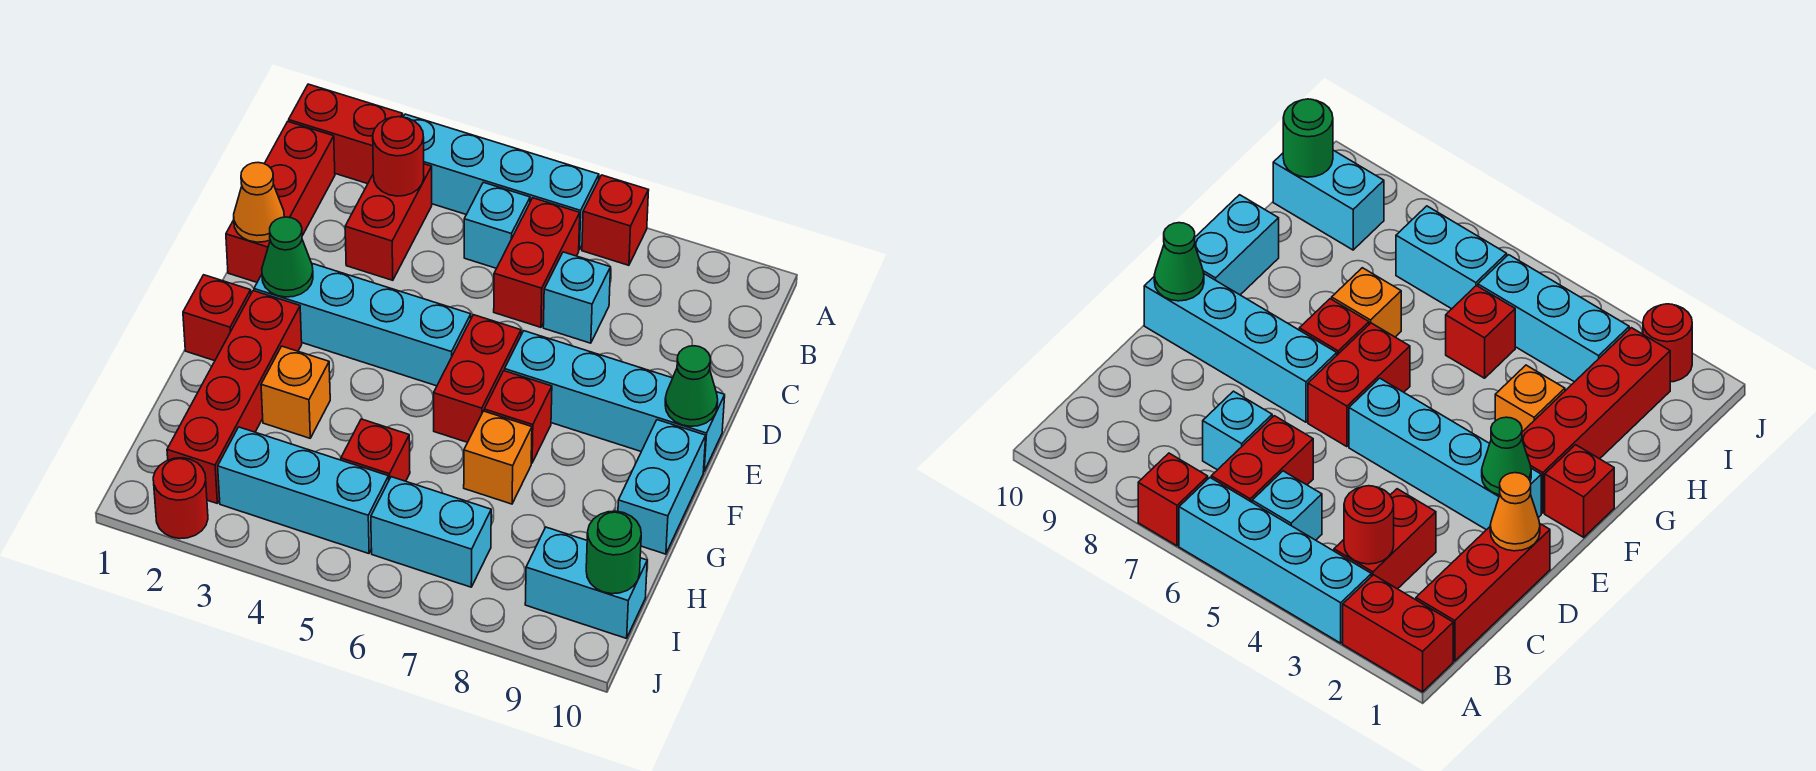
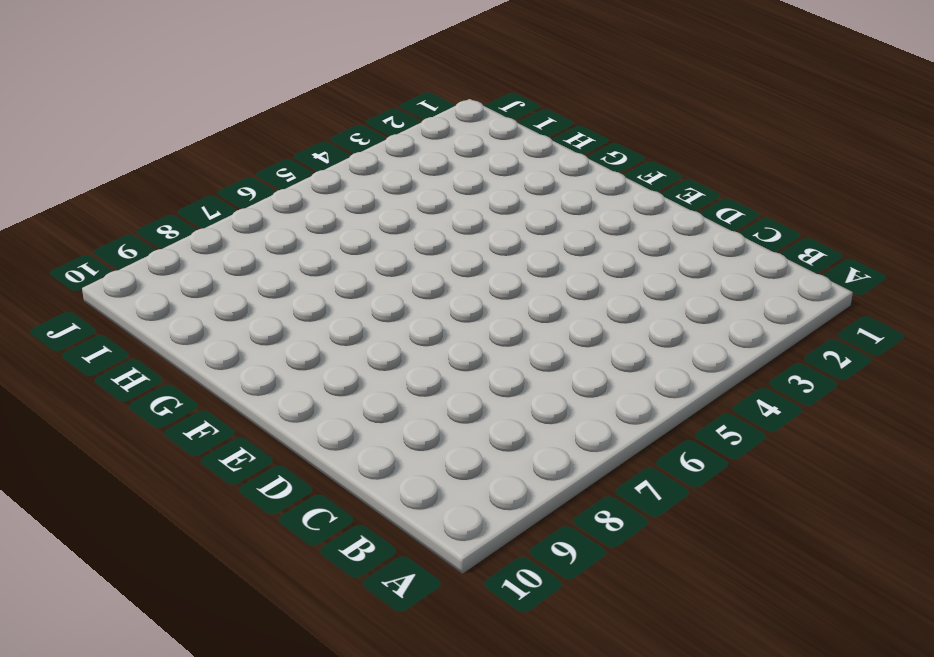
none -> red brick A1:A2 level 1
none -> cyan brick A3:A6 level 1
none -> red brick A7 level 1

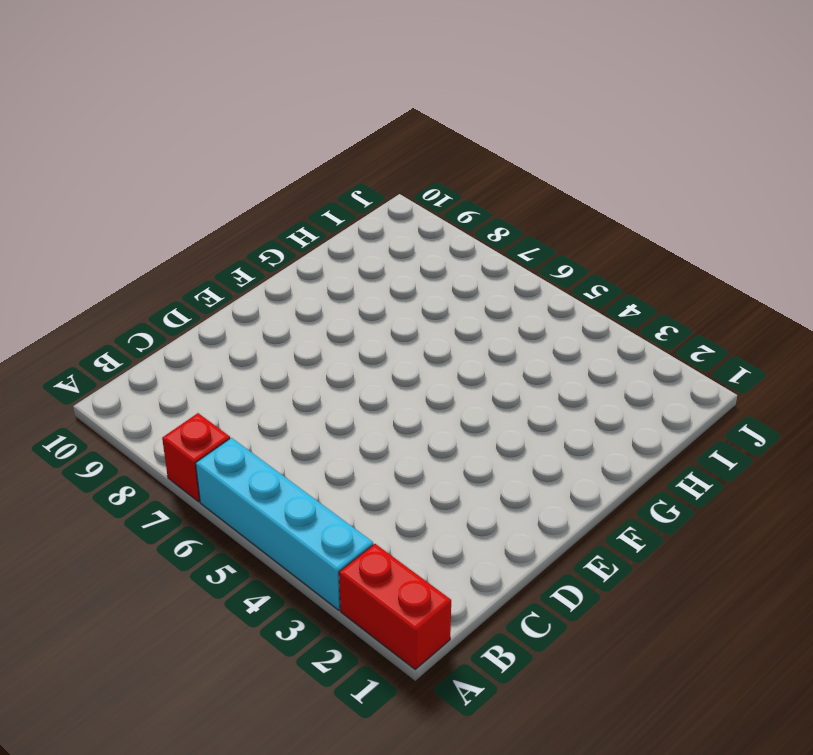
none -> red brick B1:D1 level 1
none -> red brick B3:C3 level 1
none -> cyan brick B5 level 1

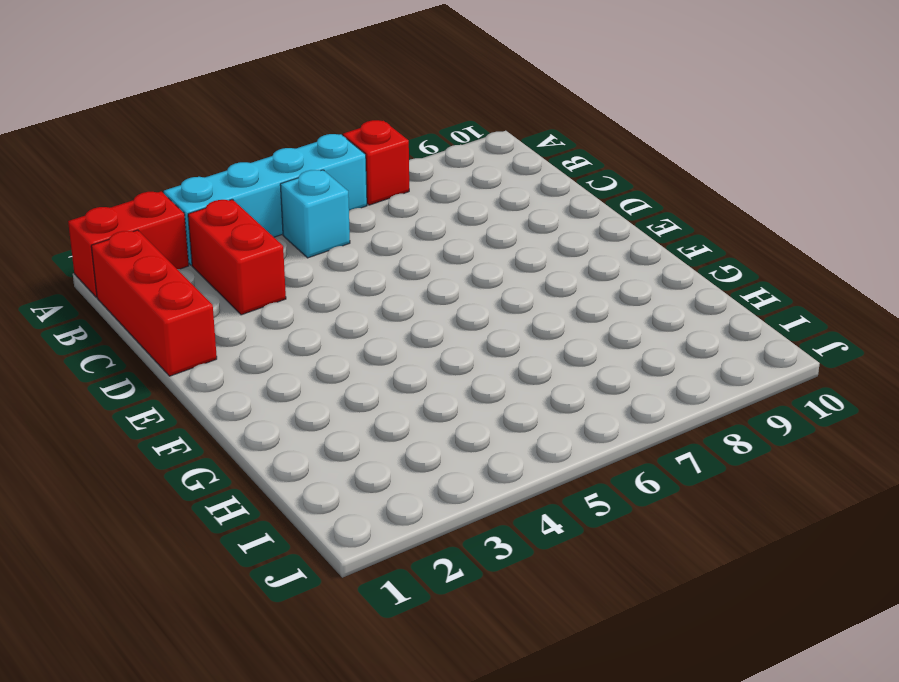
none -> red brick B6:C6 level 1
none -> cyan brick C7 level 1
none -> cyan brick E2:E5 level 1

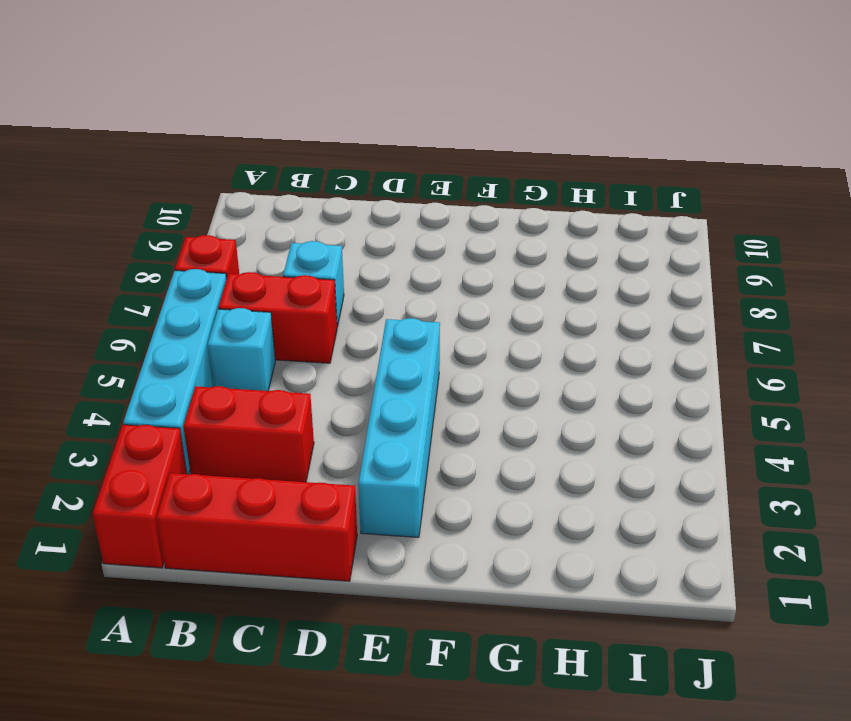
none -> red brick E6:F6 level 1
none -> cyan brick E7:E10 level 1
none -> red brick F1 level 1

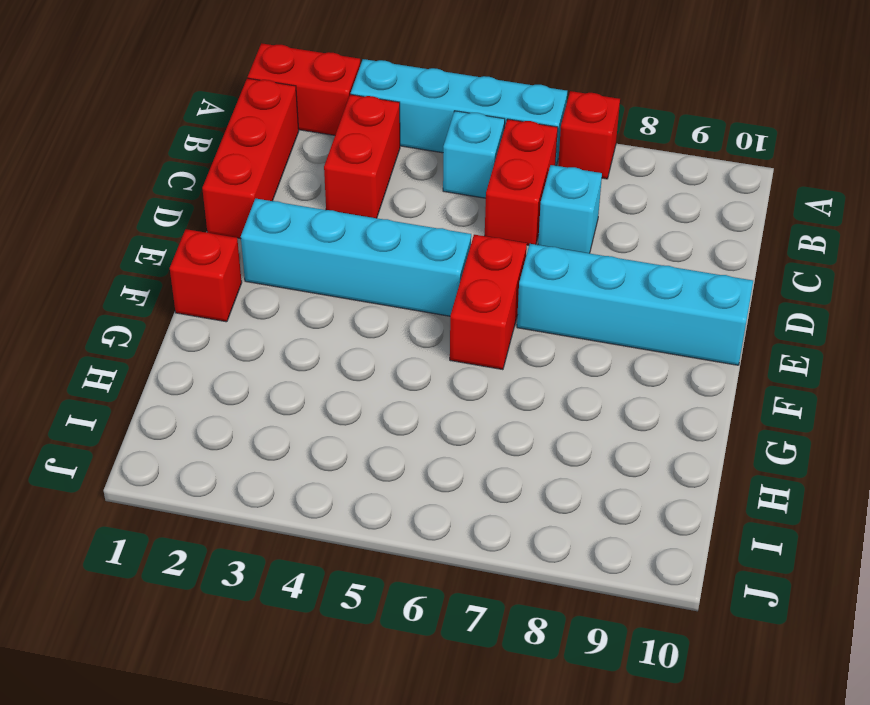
none -> red brick F2:I2 level 1
none -> red brick F7 level 1
none -> cyan brick F10:G10 level 1

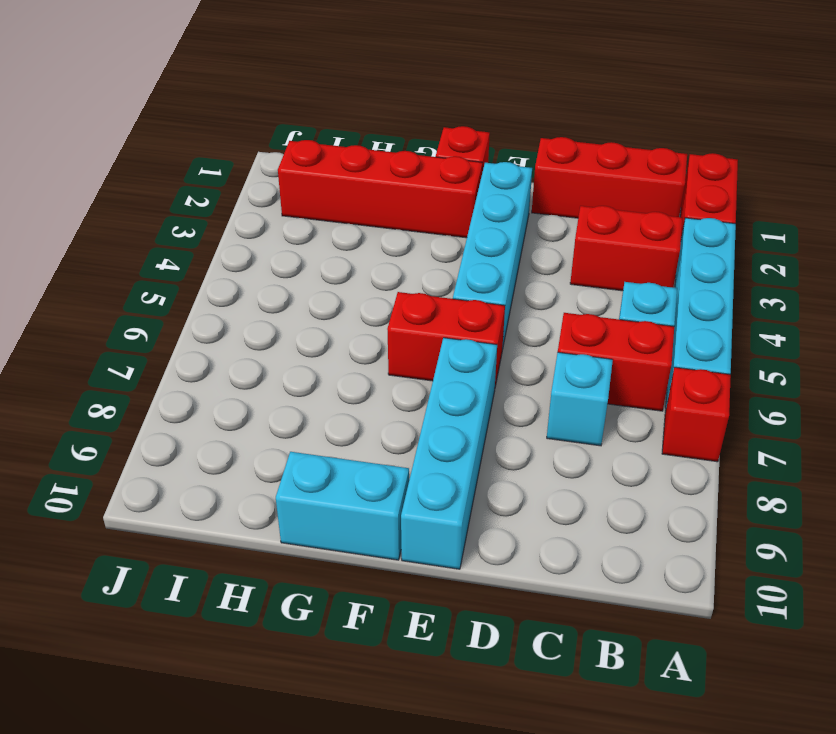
none -> red brick F7 level 1
none -> orange brick G3 level 1
none -> orange brick G7 level 1

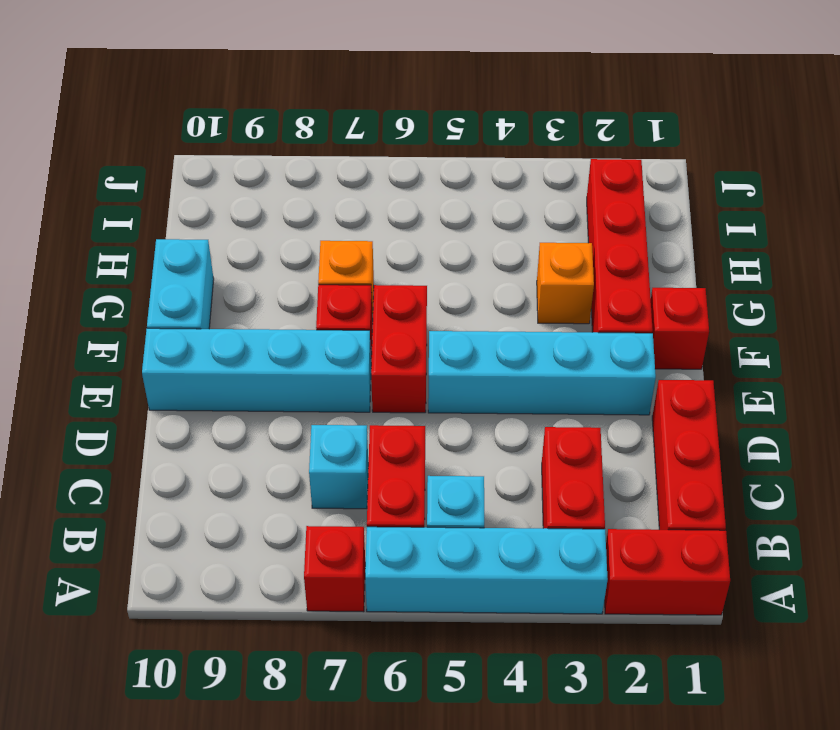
none -> red brick H5 level 1
none -> cyan brick I3:I5 level 1
none -> cyan brick I6:I7 level 1

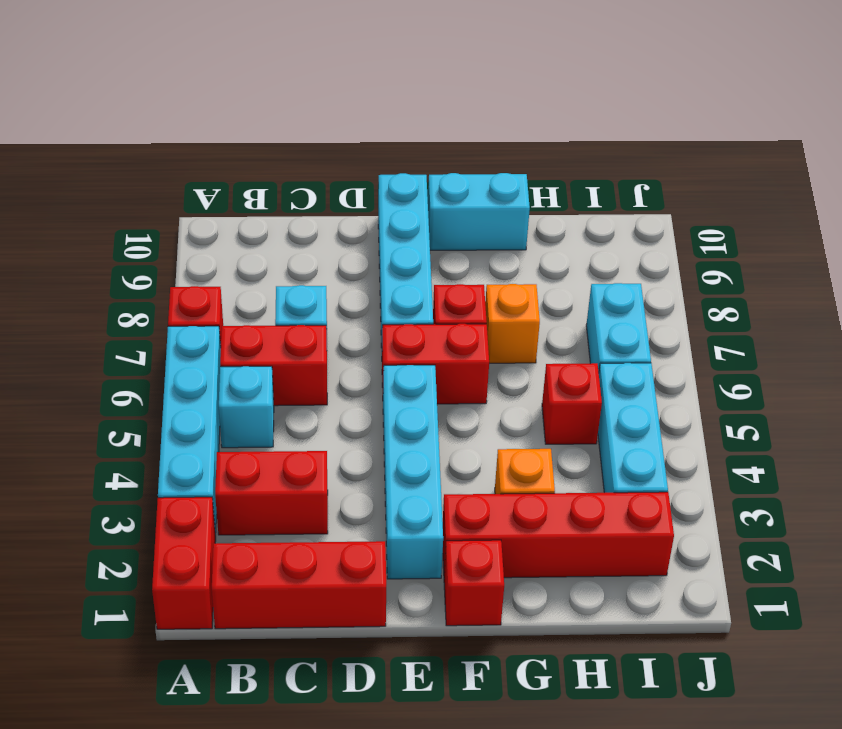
none -> cyan brick I9:I10 level 1
none -> red round brick J2 level 1
none -> red round brick B3 level 2

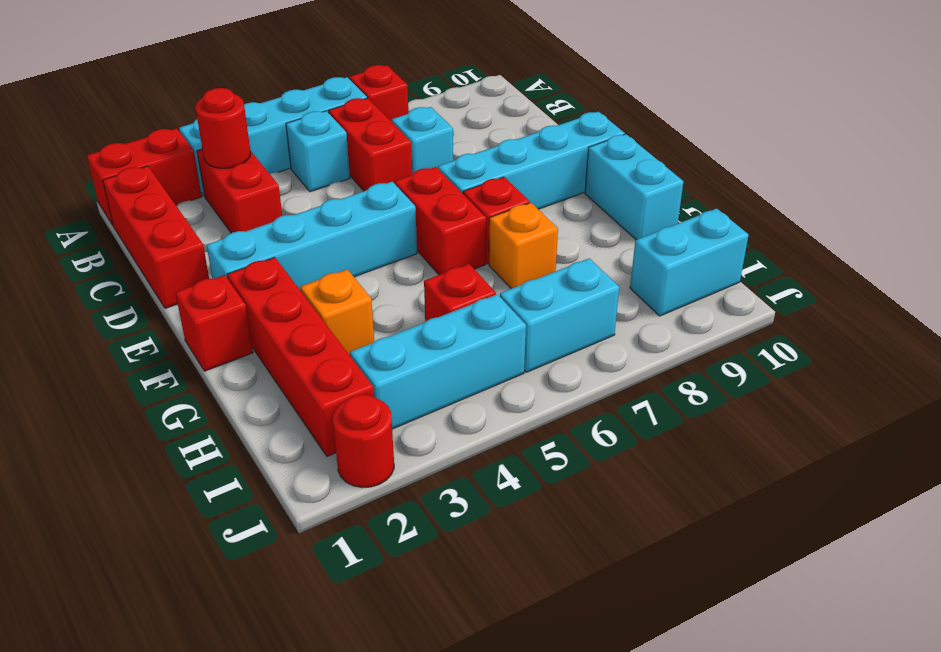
none -> orange cone D1 level 2
none -> green cone E2 level 2
none -> green cone E10 level 2

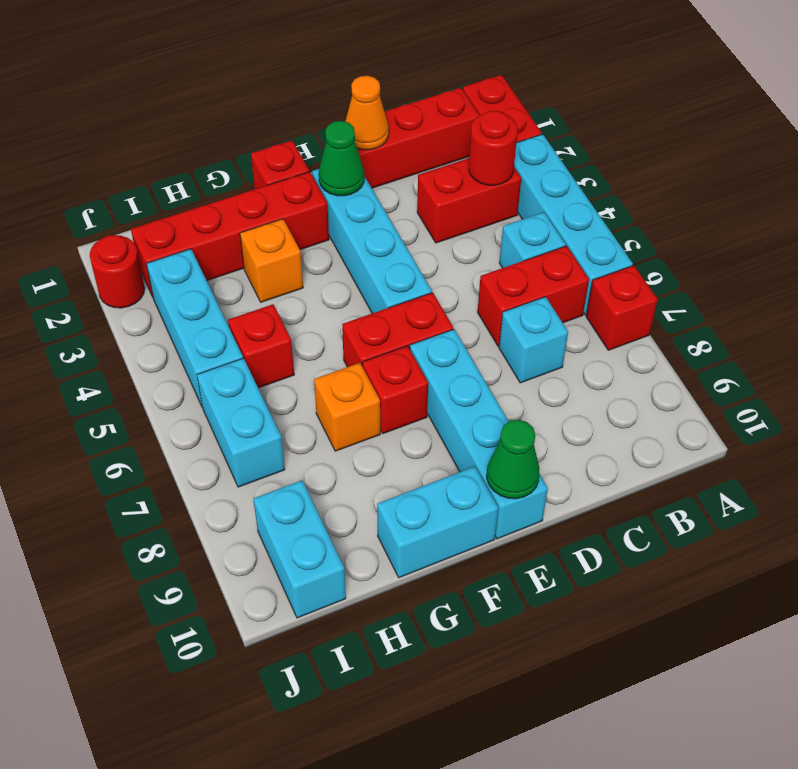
none -> green round brick I10 level 2

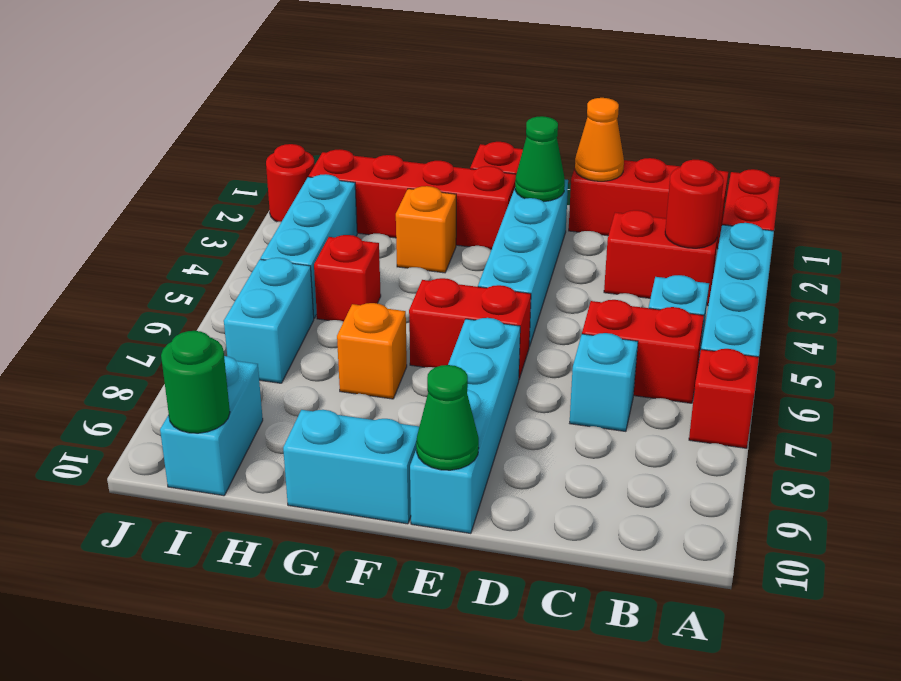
none -> red brick F7 level 1

